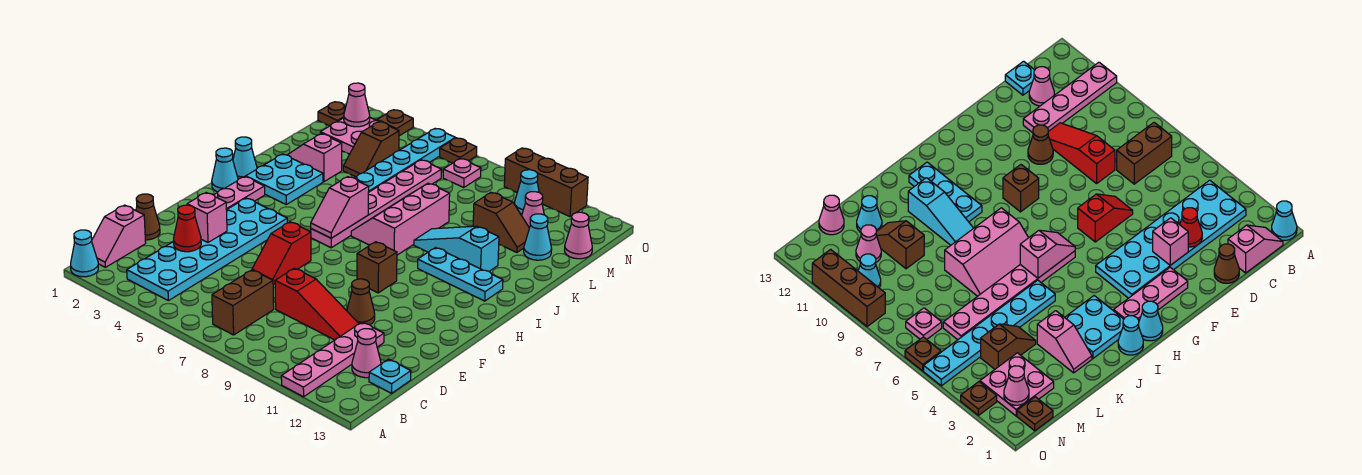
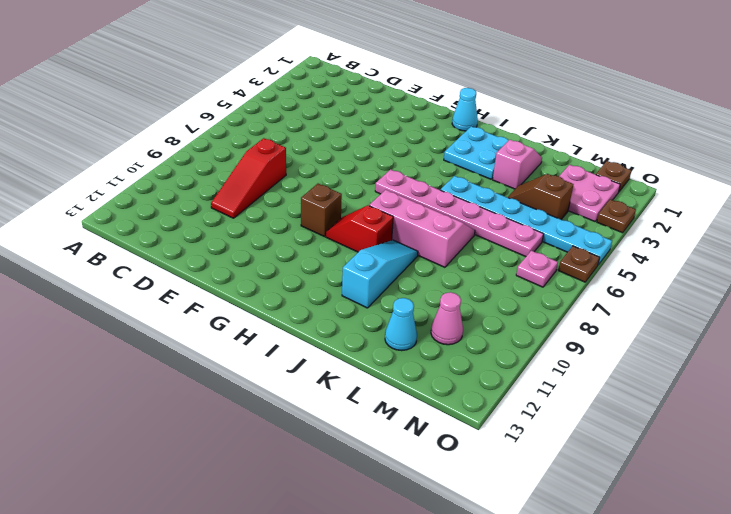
red slope H9:I9 level 1 top I -> red slope E6:F6 level 1 top F
none -> cyan cone A1 level 1
none -> pink plate A11:D11 level 1
none -> pink slope B1:C1 level 1 top C
none -> cyan plate B3:G4 level 1

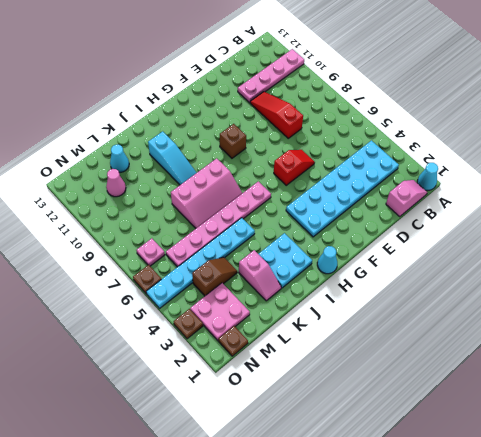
none -> brown brick B7:C7 level 1
none -> pink cone C12 level 1
none -> cyan plate C13 level 1
none -> brown cone D1 level 1

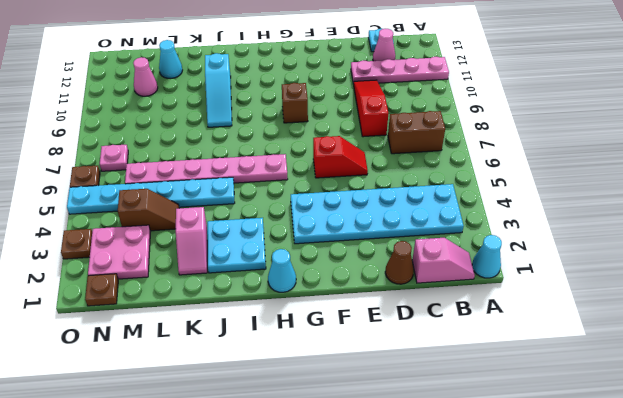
none -> brown cone E10 level 1
none -> pink plate F2:H2 level 1
none -> cyan cone I1 level 1
none -> pink slope I7:K8 level 1 top 8

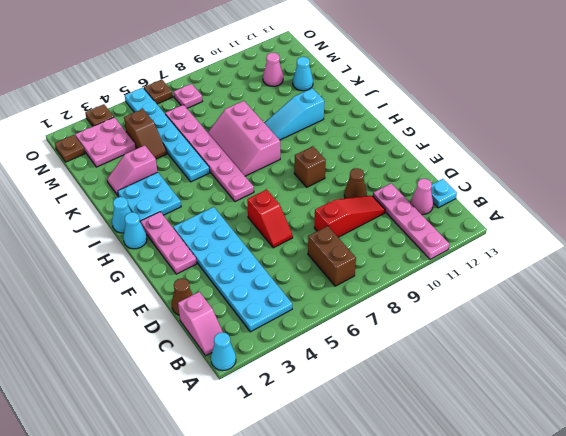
none -> cyan plate I10:I12 level 1
none -> brown slope L10:L11 level 1 top 10
none -> pink cone M13 level 1
none -> cyan cone N10 level 1

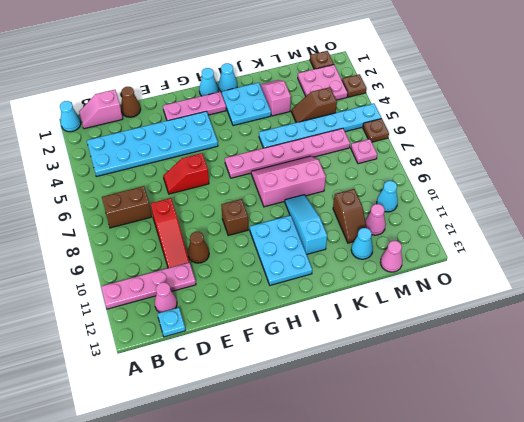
cyan plate H10:I12 level 1 -> cyan plate I10:I12 level 1
none -> brown brick O9:O11 level 1
none -> red cone D3 level 2
none -> pink brick E3 level 2
none -> pink slope H6:I6 level 2 top I

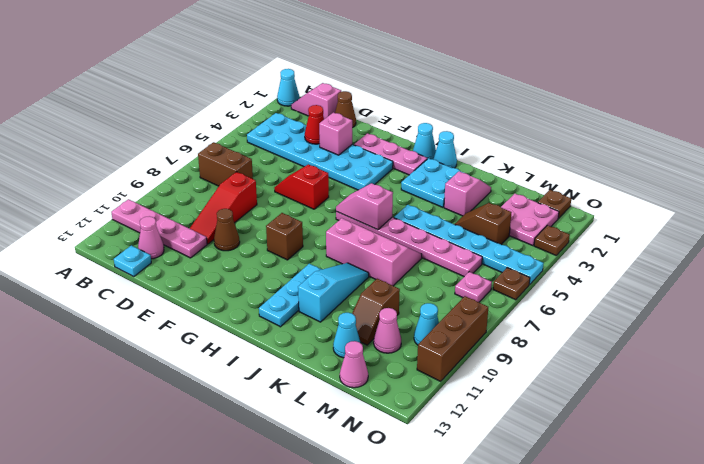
none -> pink cone N2 level 2

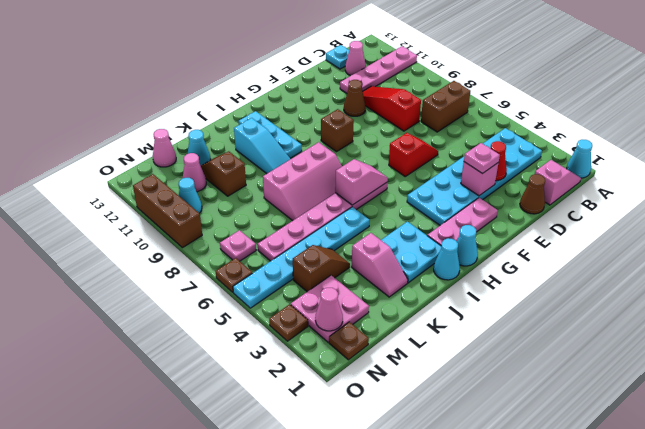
pink plate E3 level 3 -> none

